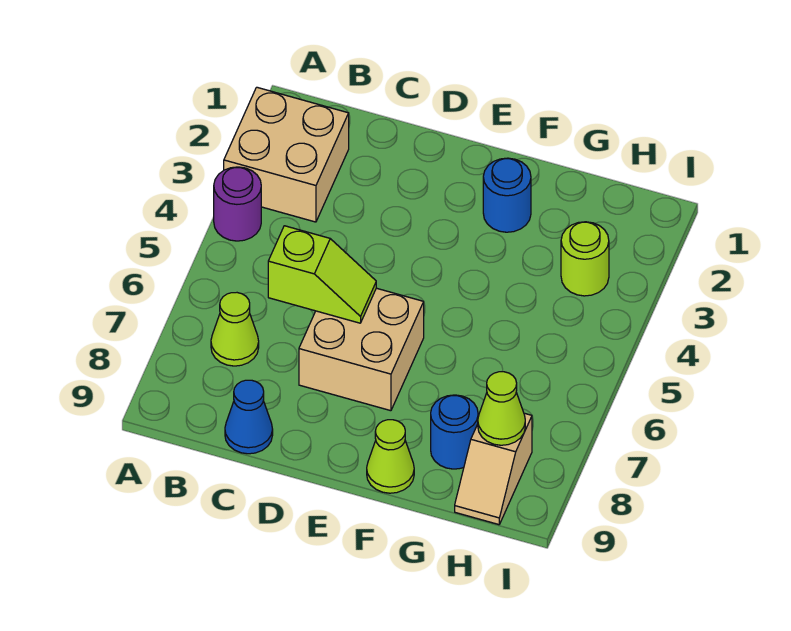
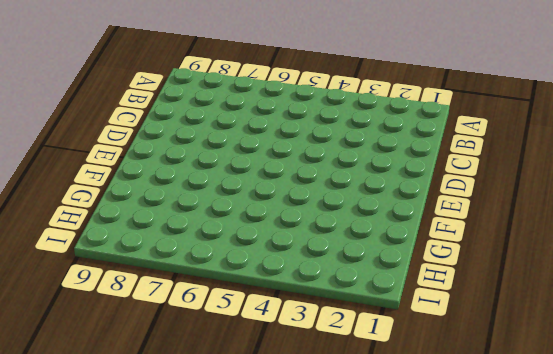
none -> tan brick A2:B3 level 1
none -> purple round brick A4 level 1
none -> lime cone B7 level 1

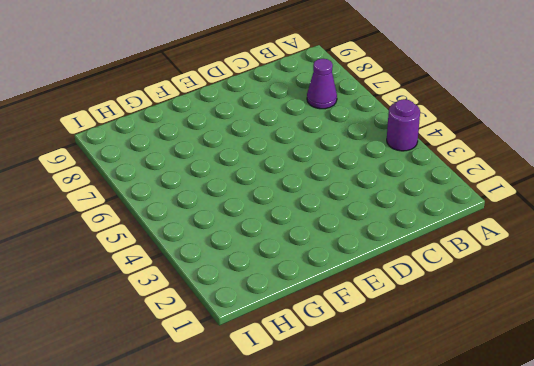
purple cone B7 level 1 -> lime cone B7 level 1
none -> tan brick A2:B3 level 1
none -> blue cone C9 level 1
none -> tan brick D6:E7 level 1

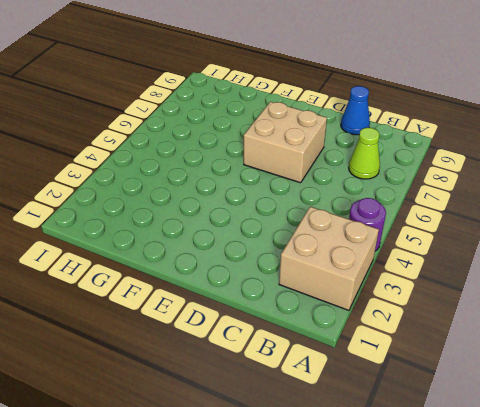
none -> blue round brick F2 level 1
none -> lime cone F9 level 1
none -> blue round brick G8 level 1

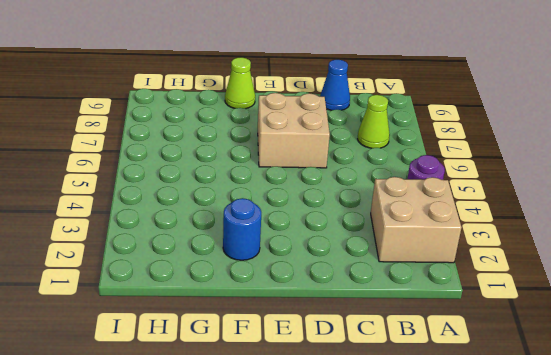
none -> blue round brick G8 level 1
none -> lime round brick H3 level 1
none -> tan slope H8:H9 level 1 top 8

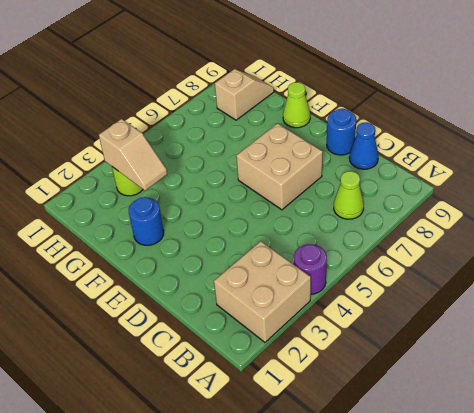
blue round brick D9 level 1 -> blue round brick G8 level 1
tan slope G3:H3 level 2 top H -> none
none -> lime slope C6:D6 level 2 top C
none -> lime cone H8 level 2

